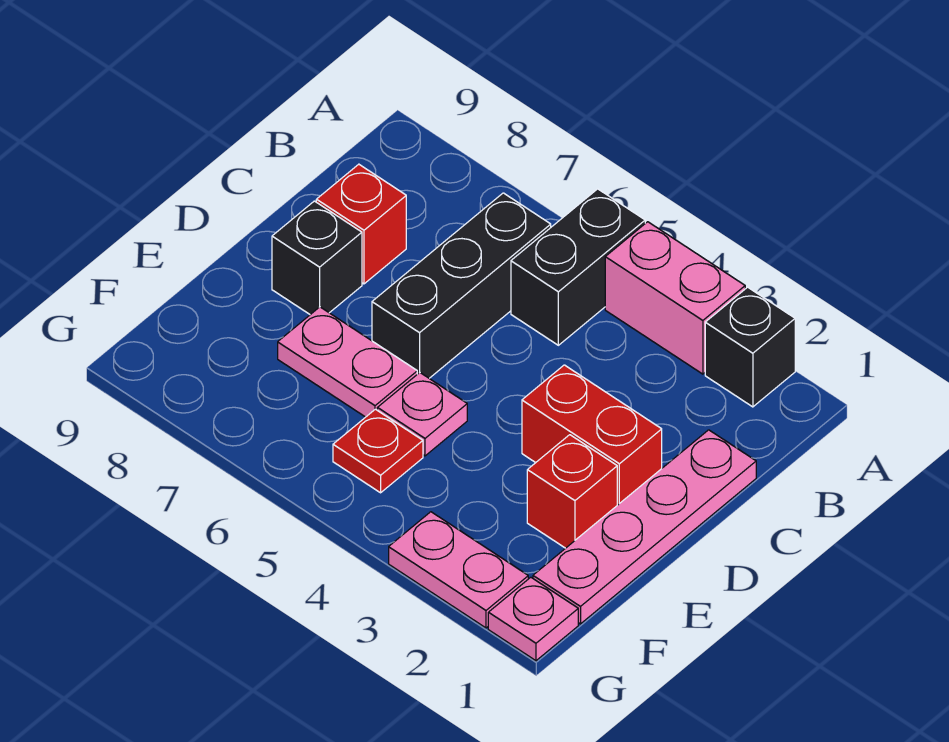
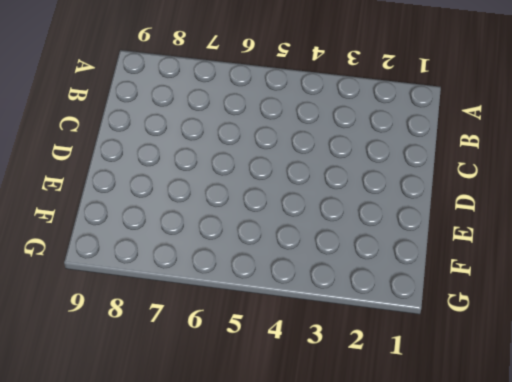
none -> black brick A2 level 1
none -> pink brick A3:A4 level 1
none -> black brick A5:B5 level 1

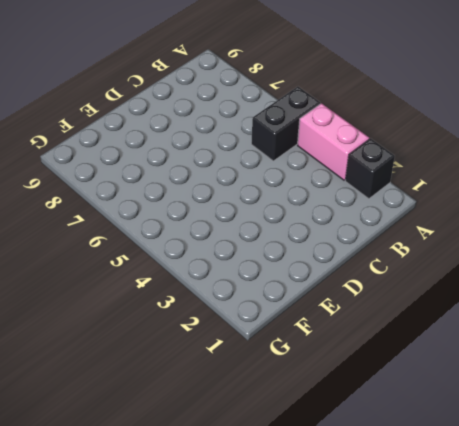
none -> black brick B6:D6 level 1
none -> pink plate C1:F1 level 1
none -> red brick C8 level 1

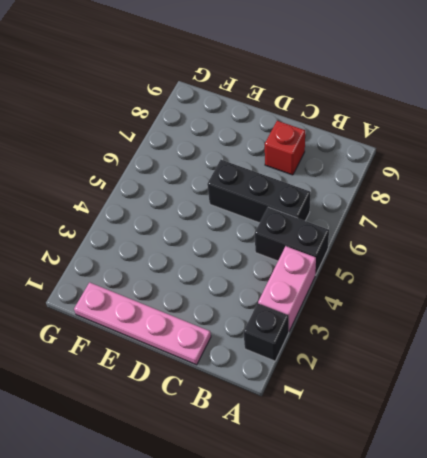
none -> red brick D2:D3 level 1
none -> black brick D8 level 1
none -> red brick E2 level 1

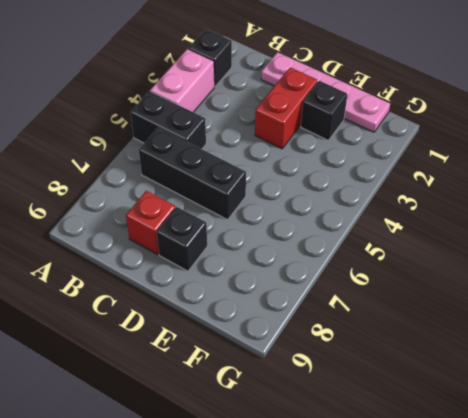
black brick E2 level 1 -> red brick E2 level 1
none -> pink plate E5 level 1
none -> pink plate E6:E7 level 1
none -> red plate F5 level 1

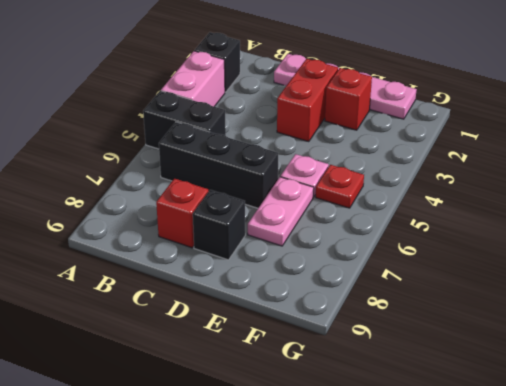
none -> pink plate G1 level 1
none -> pink plate G2:G3 level 1

